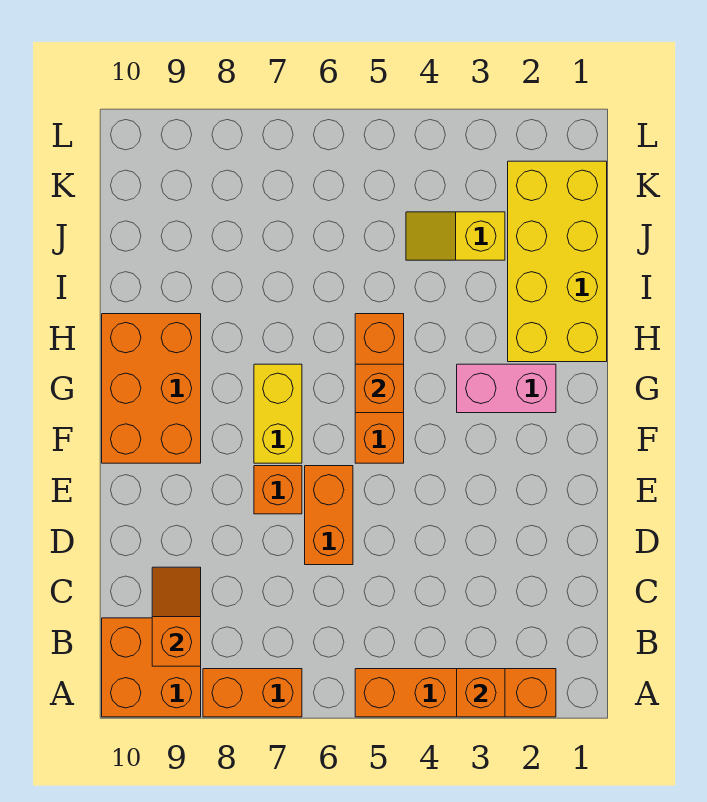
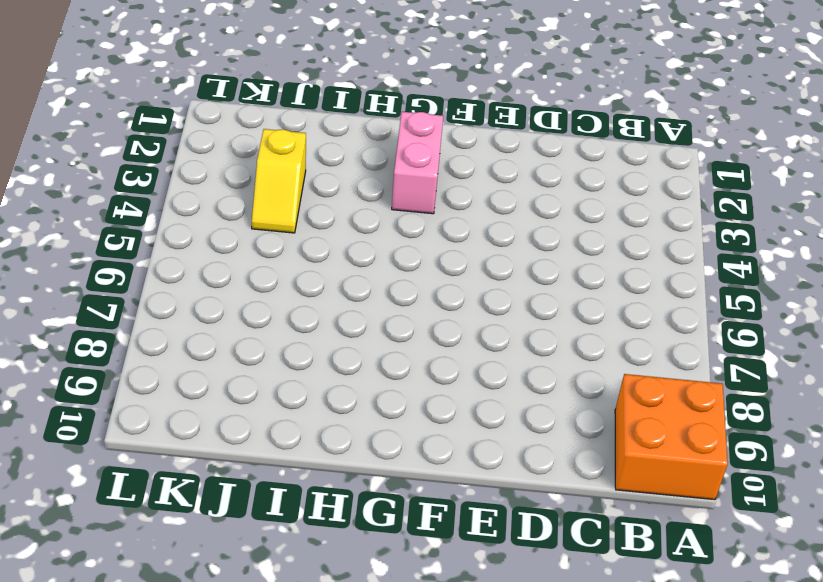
none -> orange brick A2:A5 level 1
none -> orange brick A7:A8 level 1
none -> orange brick D6:E6 level 1

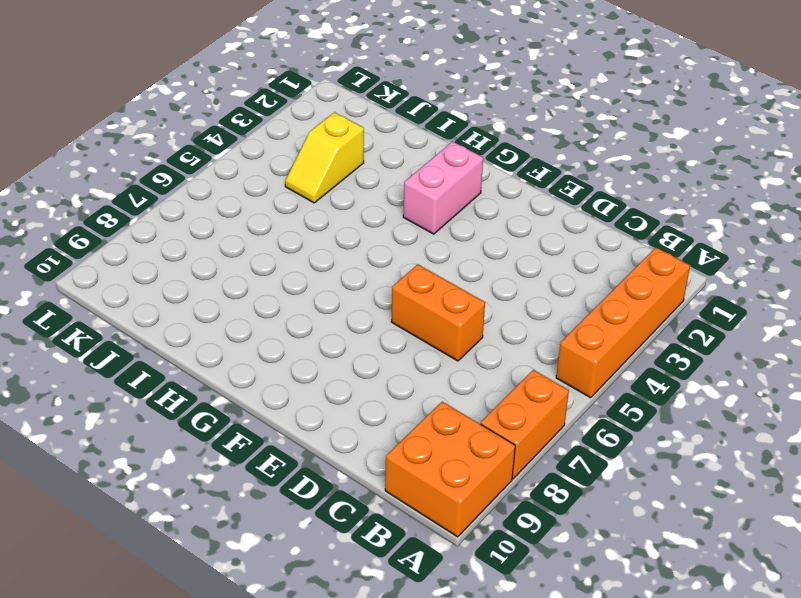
none -> orange brick E7 level 1
none -> orange brick F5:H5 level 1
none -> yellow brick F7:G7 level 1

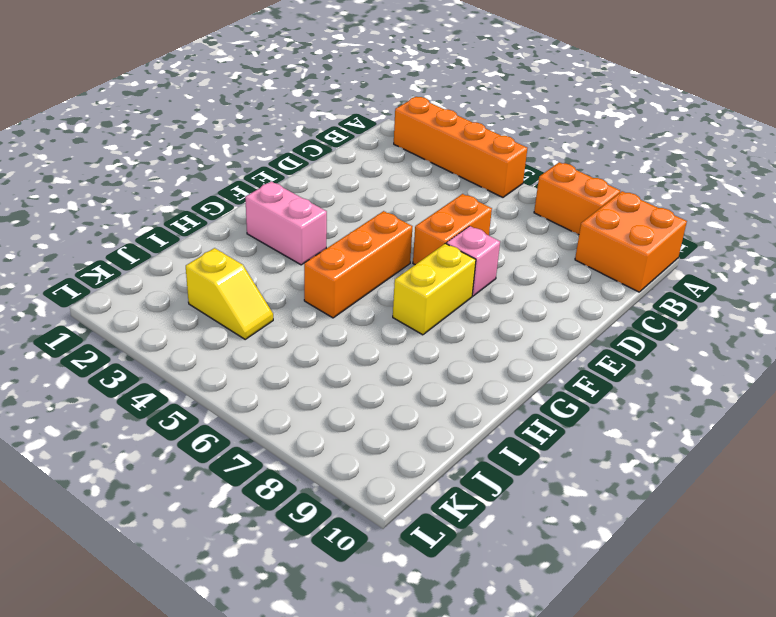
pink brick E7 level 1 -> orange brick E7 level 1
none -> orange brick F9:H10 level 1
none -> yellow brick H1:K2 level 1
none -> orange brick A3 level 2

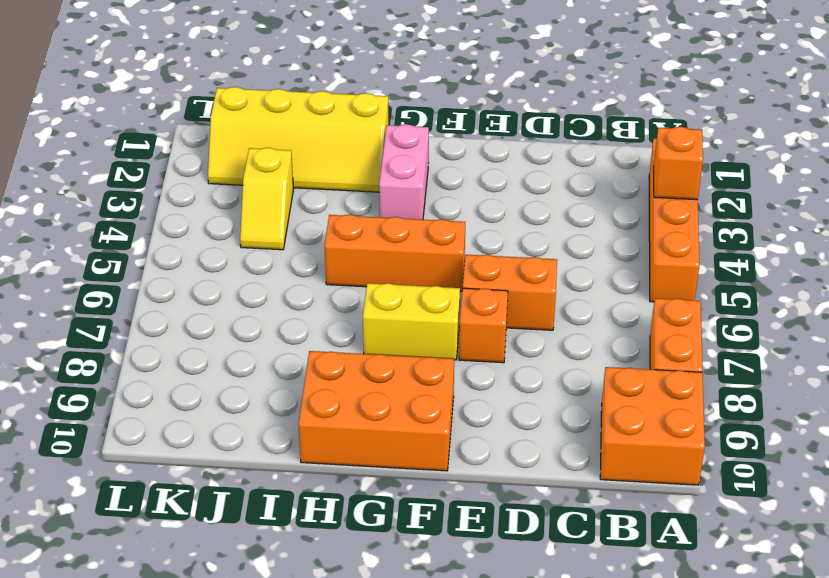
yellow slope H1:K2 level 1 top 1 -> yellow brick H1:K2 level 1
none -> orange slope B9:C9 level 2 top B
none -> orange brick G5 level 2

